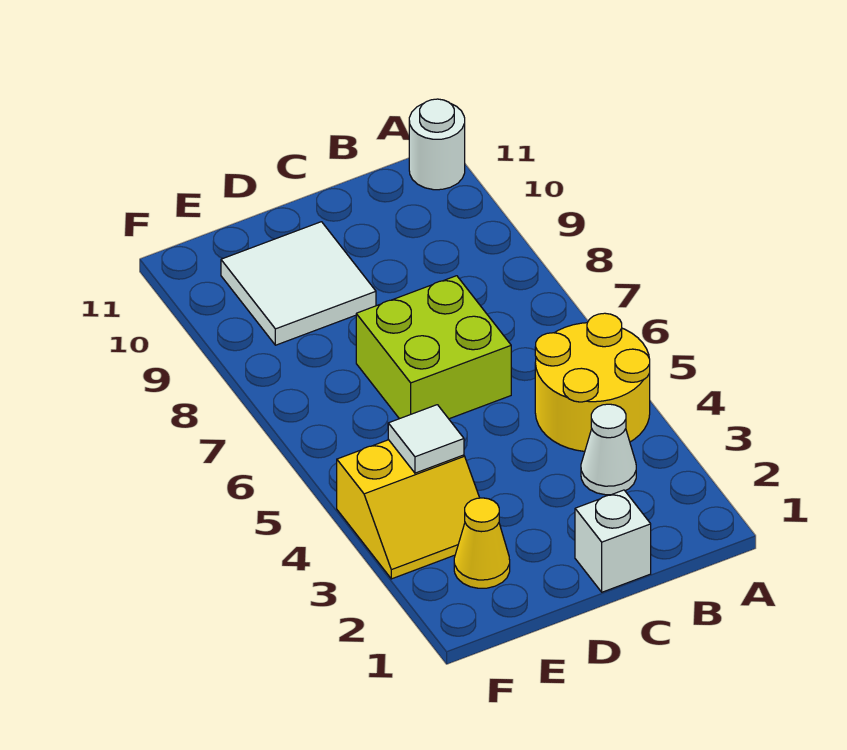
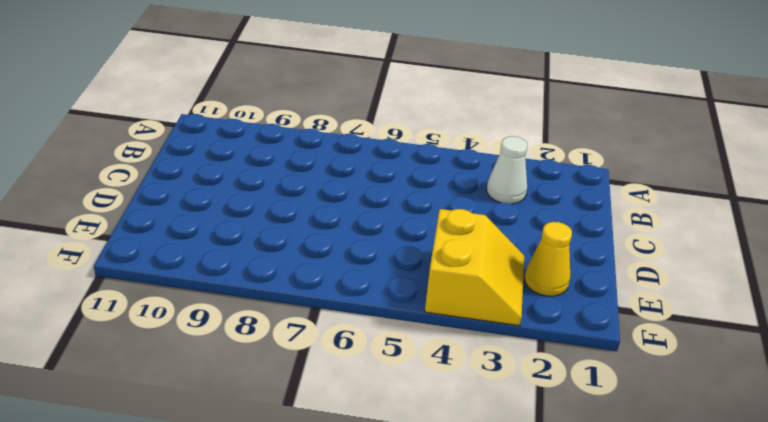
none -> yellow round brick A4:B5 level 1
none -> white round brick A11 level 1

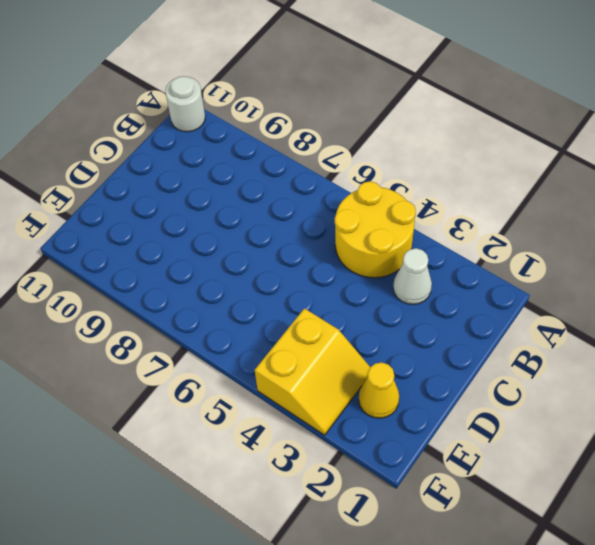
none -> white brick C1 level 1
none -> lime brick C6:D7 level 1

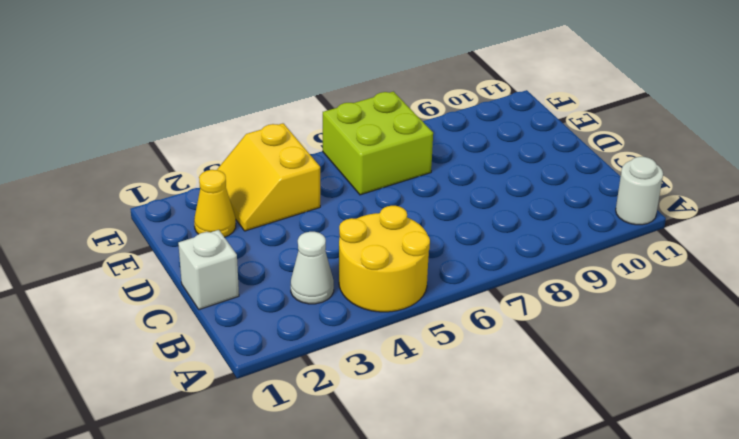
lime brick E6:F7 level 1 -> lime brick C6:D7 level 1
none -> white tile D9:E10 level 1
none -> white tile E4 level 2

